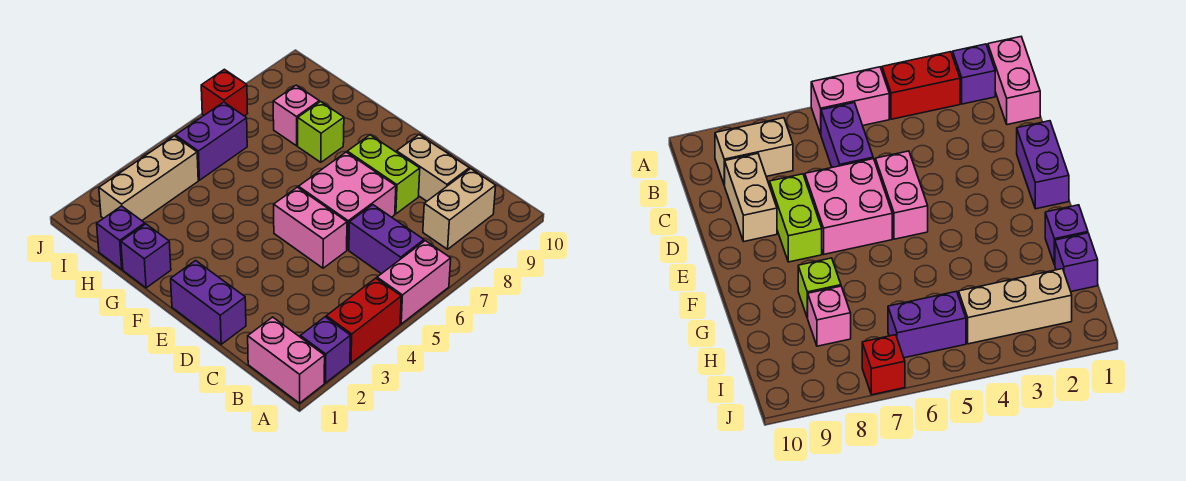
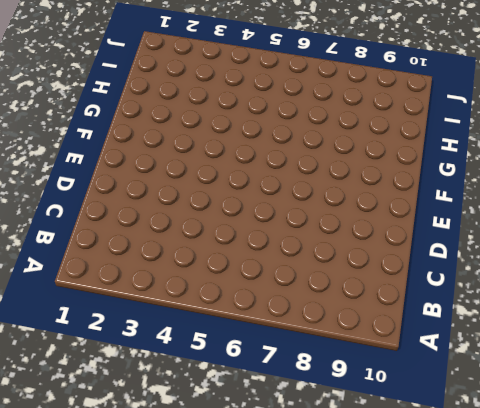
none -> pink brick A1:B1 level 1
none -> purple brick A2 level 1
none -> red brick A3:A4 level 1

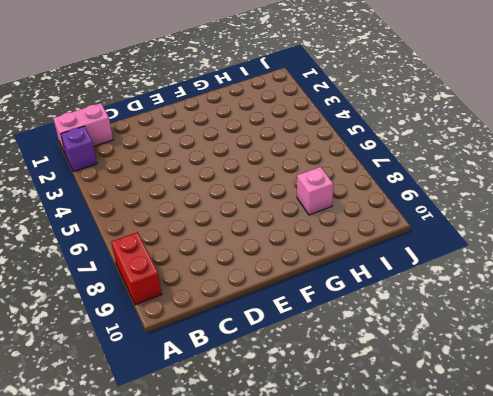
red brick A8:A9 level 1 -> red brick A3:A4 level 1
none -> pink brick A5:A6 level 1
none -> purple brick B6:C6 level 1
none -> tan brick B8:B9 level 1

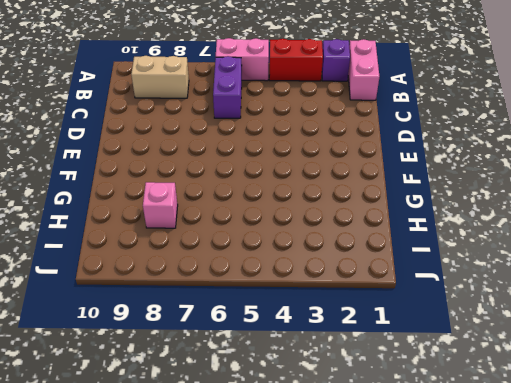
none -> tan brick C9:D9 level 1
none -> purple brick D1:E1 level 1
none -> pink brick D5:E5 level 1

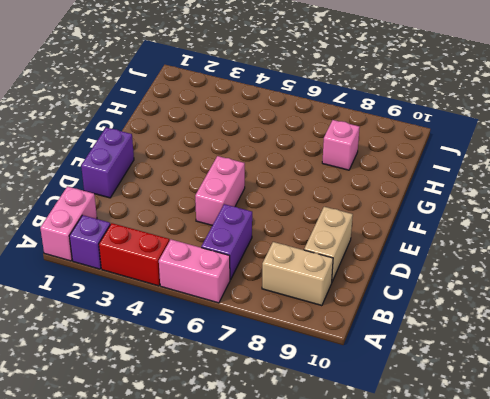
none -> pink brick D6:E7 level 1
none -> lime brick D8:E8 level 1
none -> purple brick G1 level 1

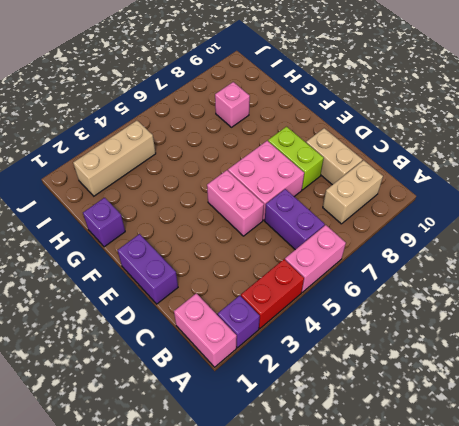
none -> lime brick G8 level 1
none -> purple brick H1 level 1
none -> purple brick I5:I6 level 1

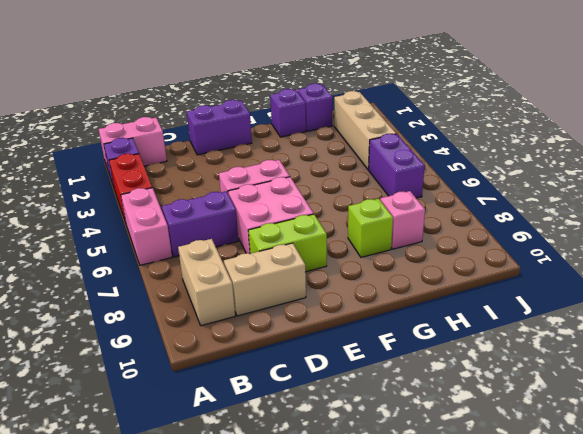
none -> red brick J7 level 1

